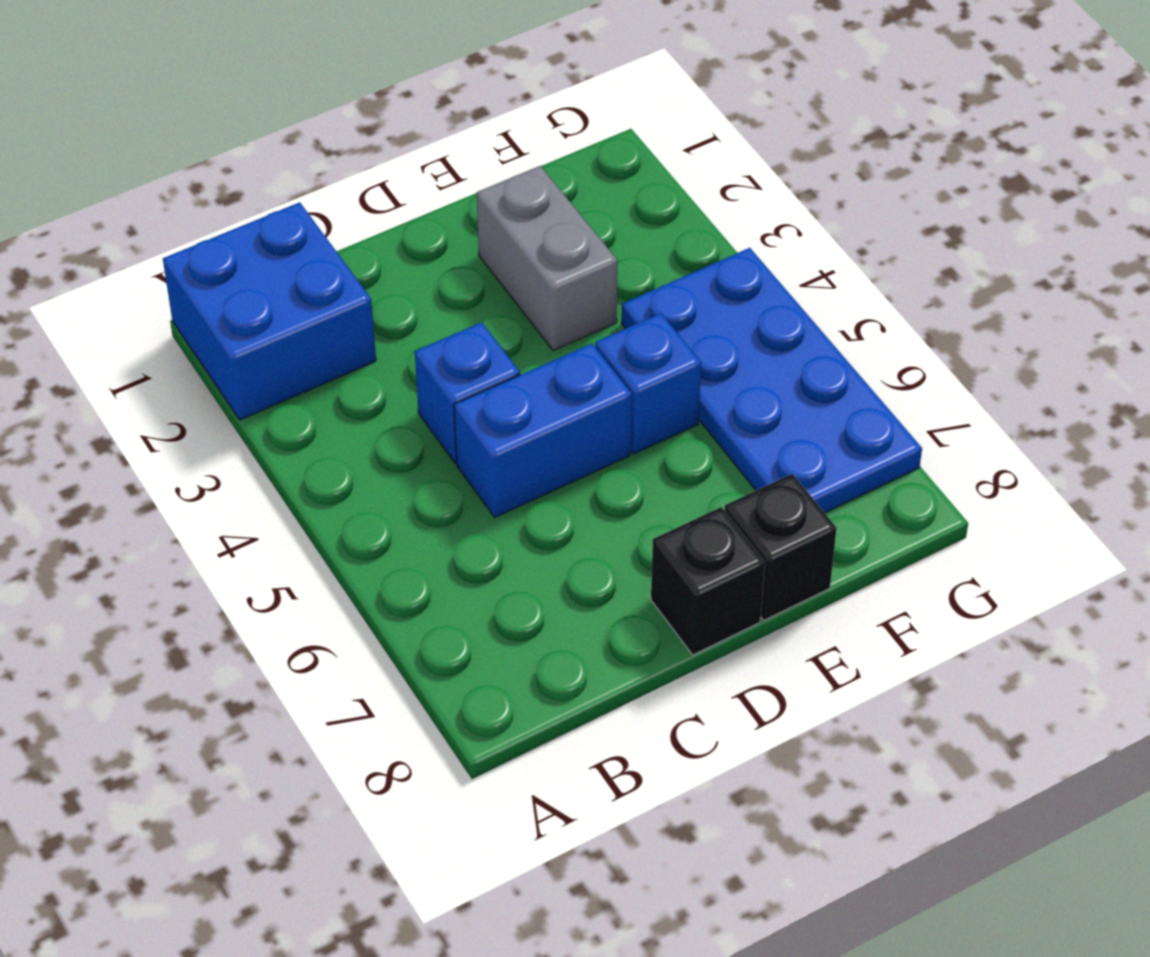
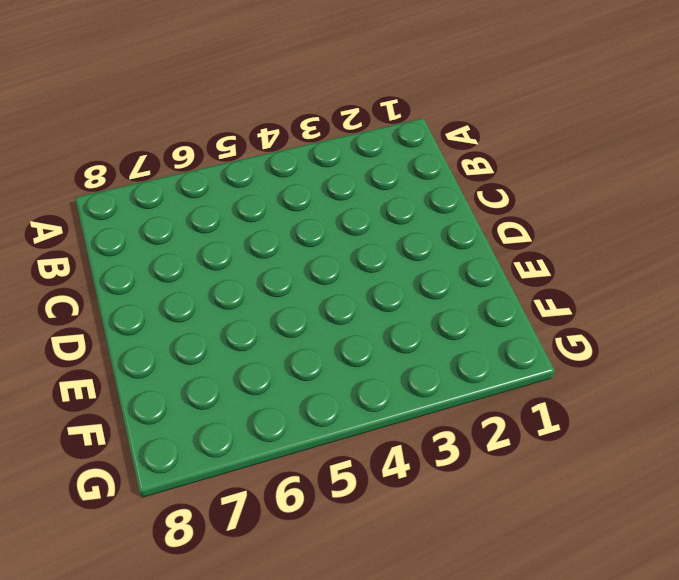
none -> blue brick A1:B2 level 1
none -> blue brick C4 level 1

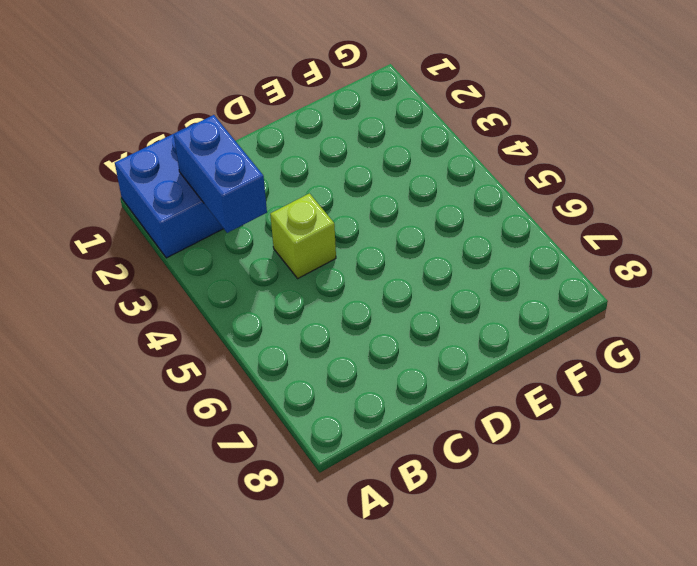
blue brick B2:B3 level 2 -> blue brick C5:D5 level 1
lime brick C4 level 1 -> blue brick C4 level 1
none -> black brick D8 level 1
none -> grey brick E2:E3 level 1

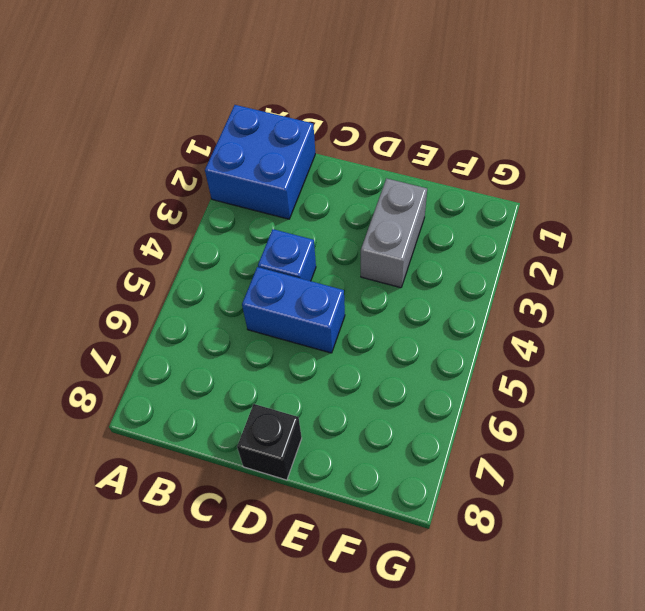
none -> blue brick E5 level 1
none -> black brick E8 level 1

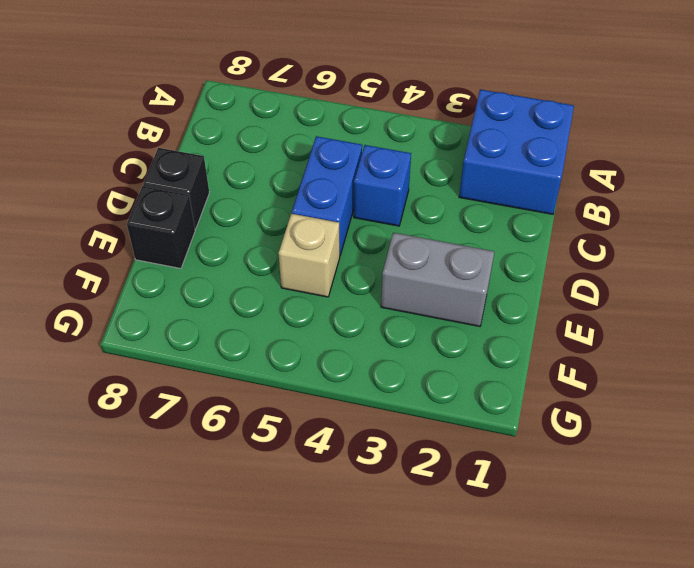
tan brick E5 level 1 -> blue brick E5 level 1
none -> blue plate F4:G7 level 1

